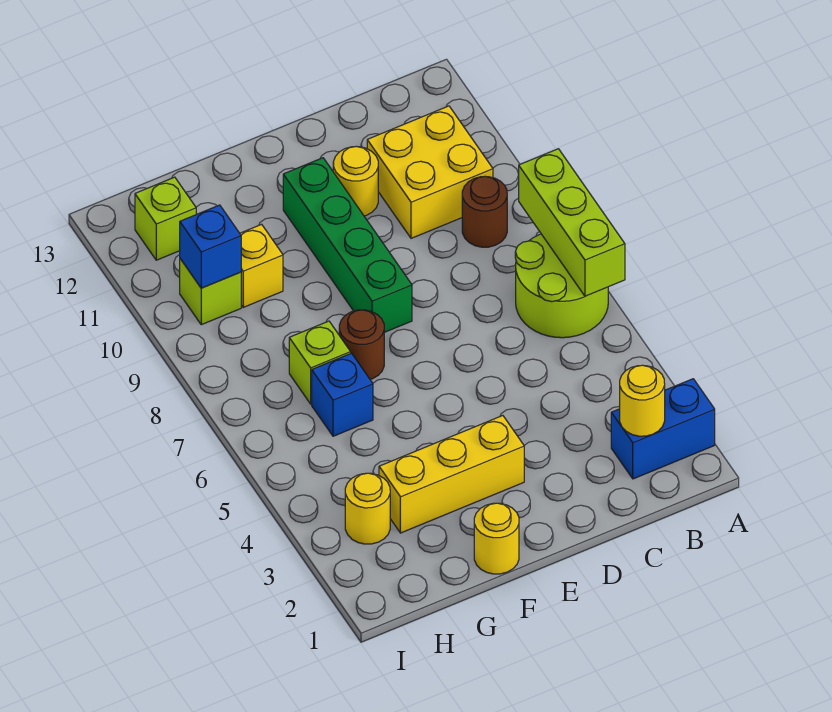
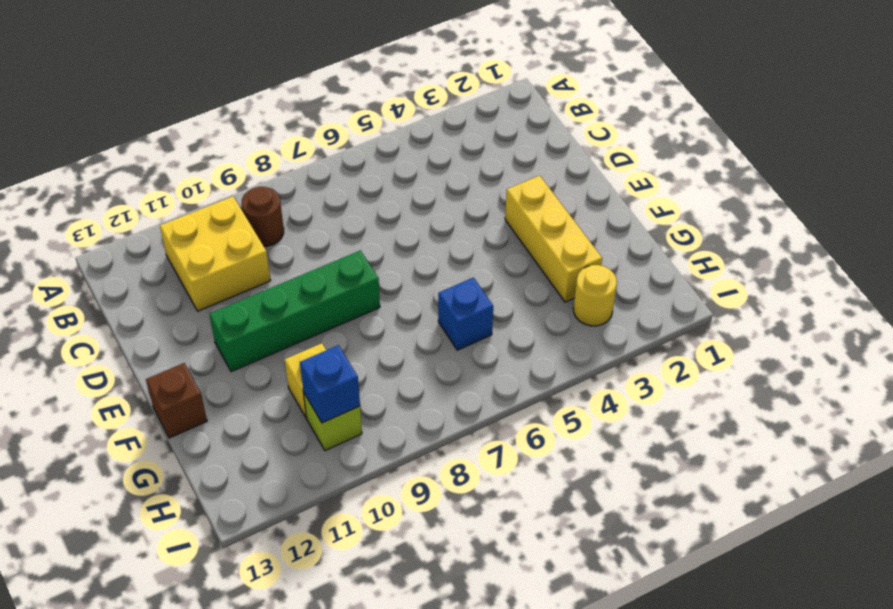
brown brick F13 level 1 -> none
none -> blue brick A2:B2 level 1
none -> lime round brick A6:B7 level 1
none -> yellow round brick D11 level 1

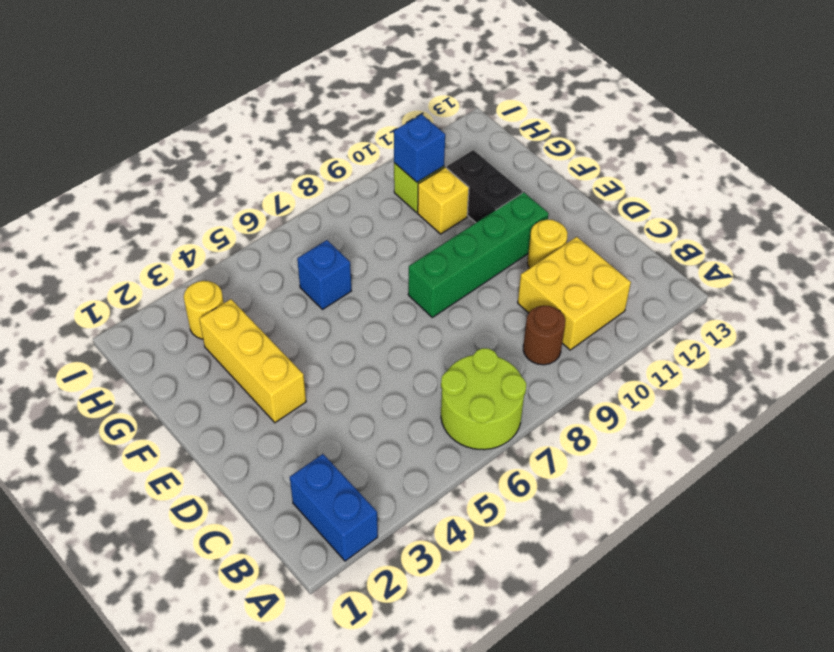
black brick F11:G11 level 1 -> none
none -> yellow round brick F1 level 1
none -> brown round brick F7 level 1
none -> lime brick G7 level 1

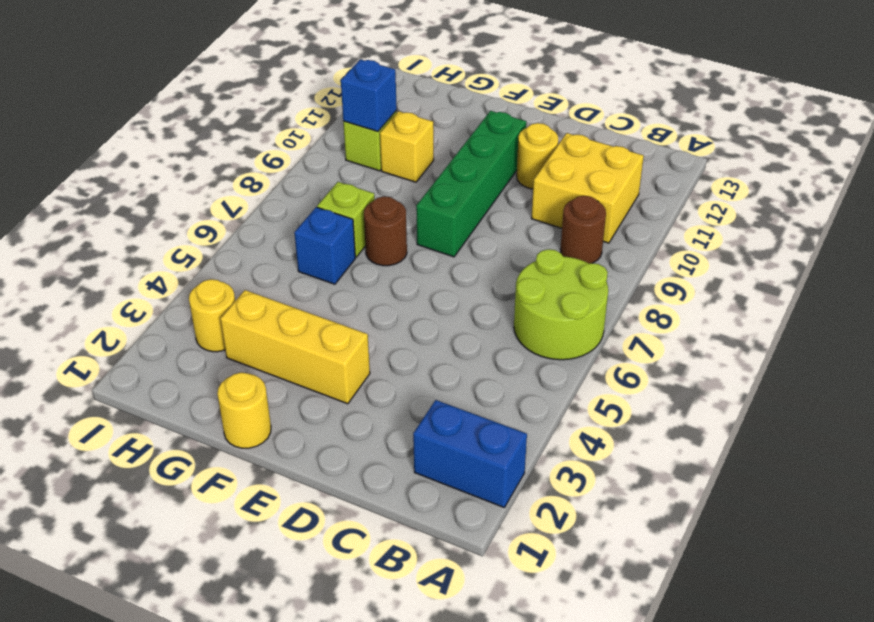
none -> lime brick H12 level 1
none -> lime brick A6:A8 level 2
none -> yellow round brick B2 level 2

